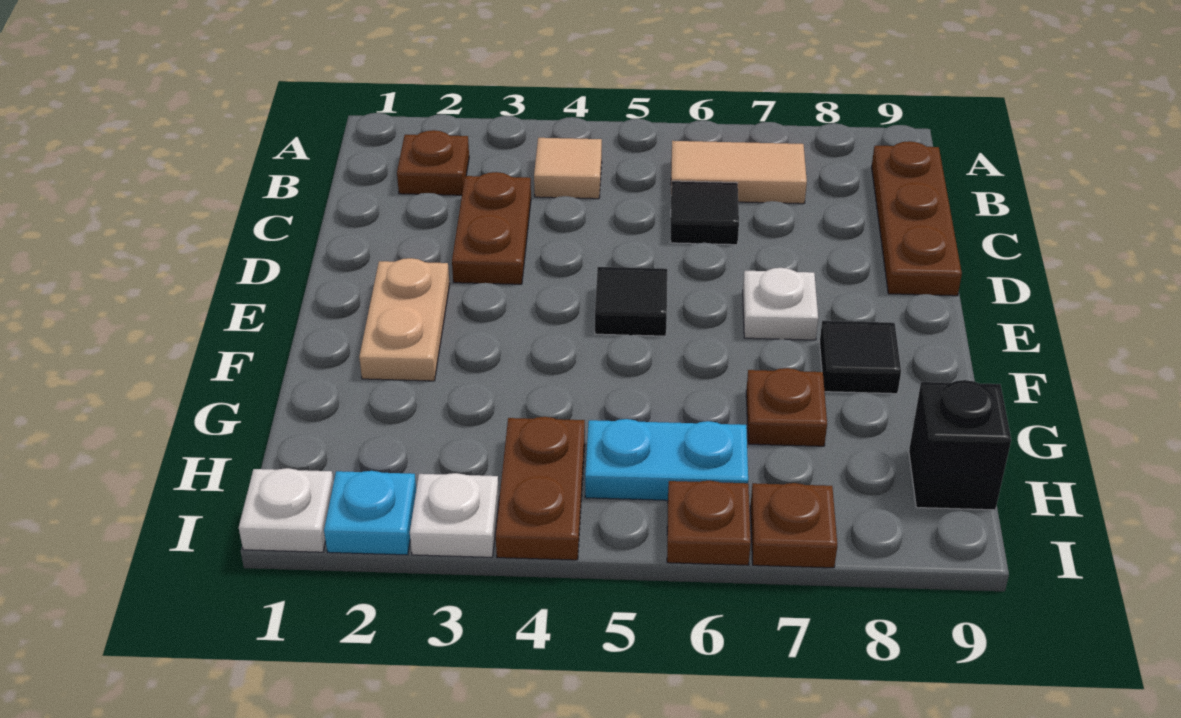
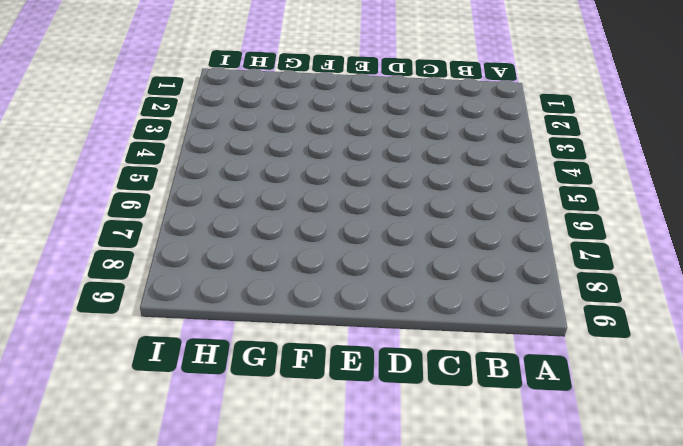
none -> brown plate B2 level 1
none -> tan tile B4 level 1
none -> tan tile B6:B7 level 1

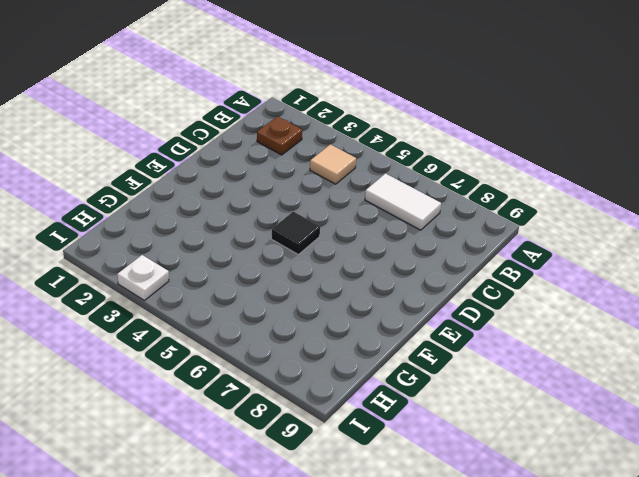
white tile B6:B7 level 1 -> tan tile B6:B7 level 1
none -> brown plate B9:D9 level 1
none -> brown plate C3:D3 level 1
none -> black tile C6 level 1

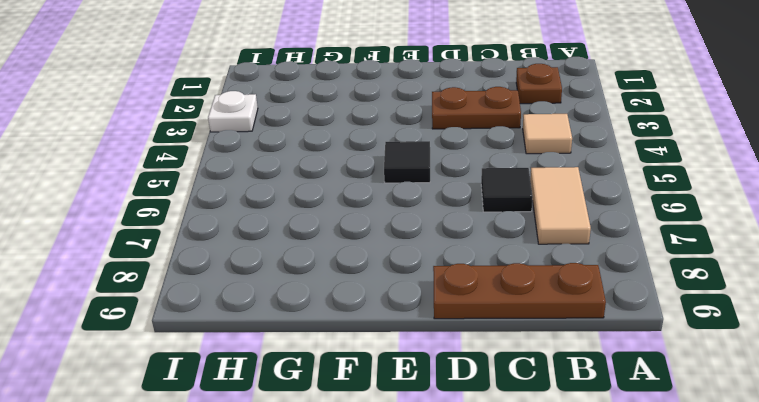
none -> tan plate E2:F2 level 1
none -> white plate E7 level 1
none -> black tile F8 level 1

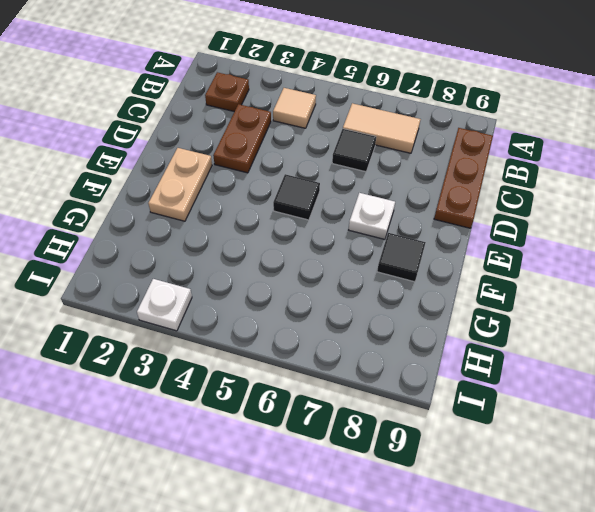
none -> brown plate G7 level 1
none -> brown plate H4:I4 level 1
none -> cyan plate H5:H6 level 1

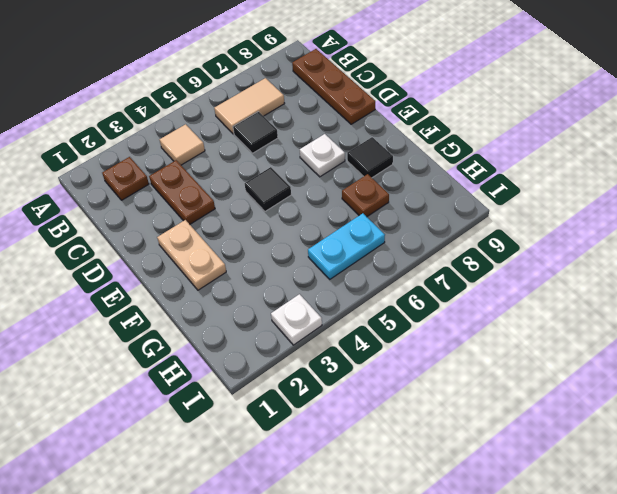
none -> brown plate H4:I4 level 1
none -> black brick H9 level 1
none -> white plate I1 level 1

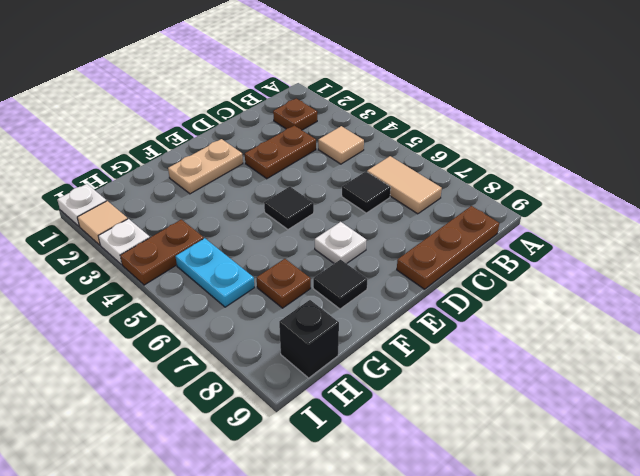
tan tile I2 level 1 -> cyan plate I2 level 1
none -> brown plate I6 level 1
none -> brown plate I7 level 1

